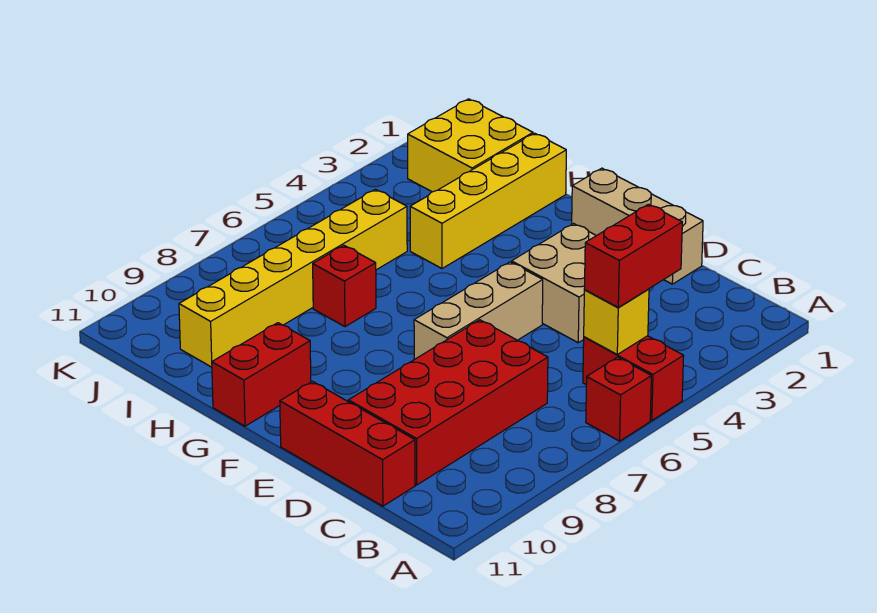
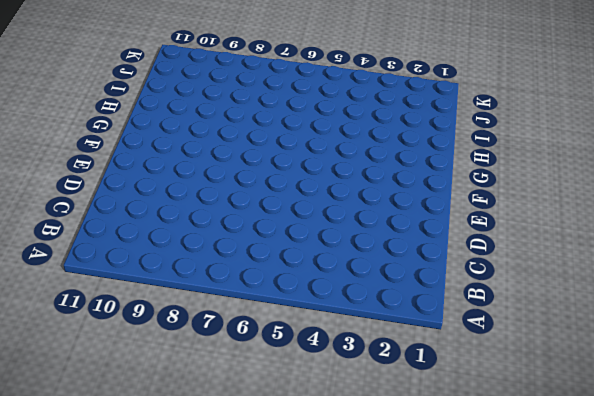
none -> red brick A5:B5 level 1
none -> red brick A6 level 1
none -> red brick C7:D10 level 1

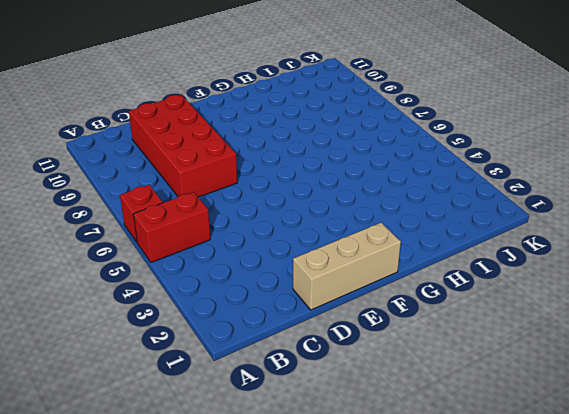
none -> red brick C11:E11 level 1
none -> tan brick D3:E4 level 1
none -> tan brick E5:E7 level 1

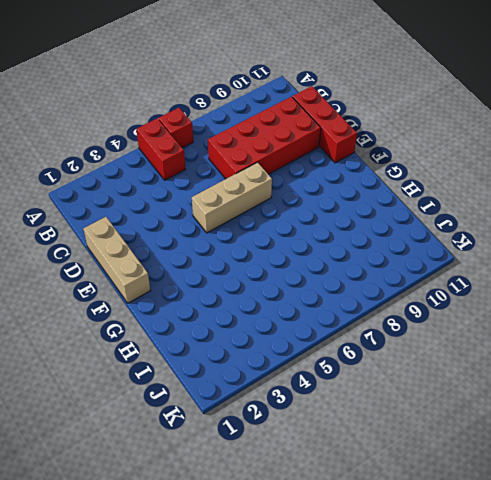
none -> tan brick D3:E4 level 1
none -> red brick G10:G11 level 1
none -> yellow brick H1:H4 level 1

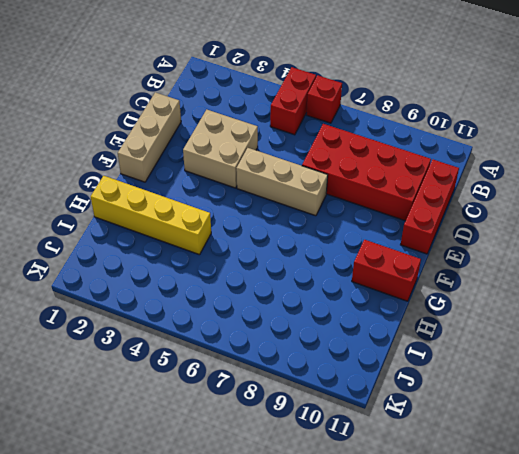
none -> red brick H7 level 1
none -> yellow brick I1:J2 level 1
none -> yellow brick I5:I10 level 1

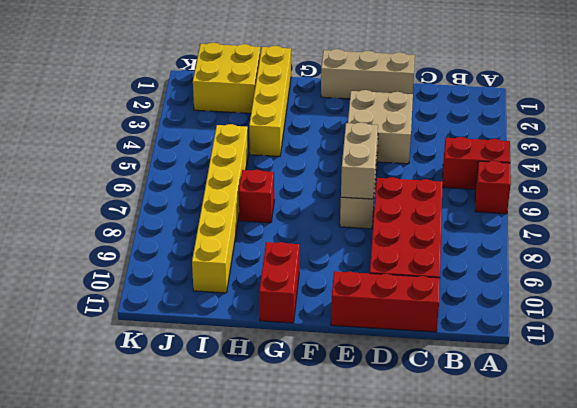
tan brick E6:E7 level 2 -> none
none -> yellow brick B5 level 2
none -> red brick B4:B5 level 3

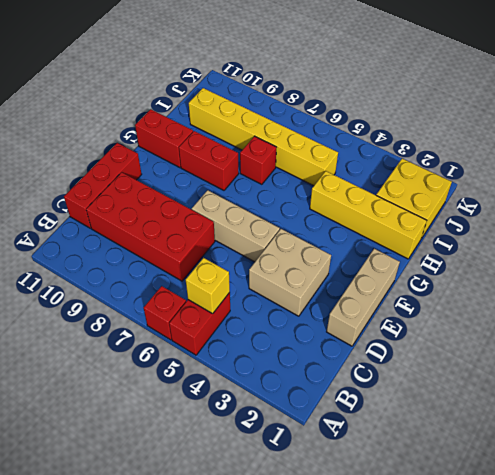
red brick G8:G9 level 1 -> red brick B4:B5 level 3

